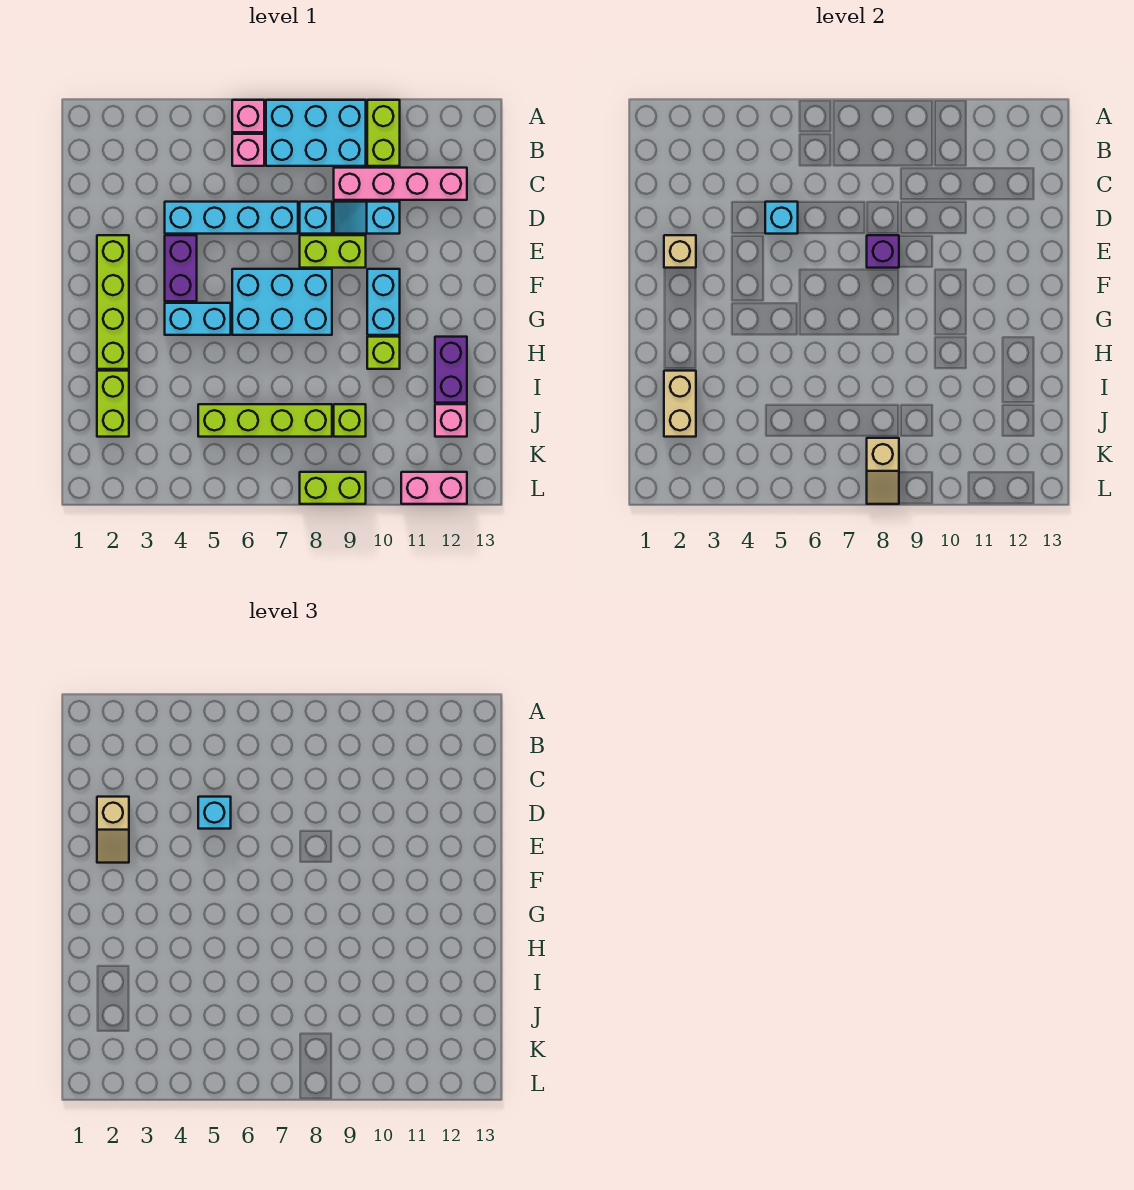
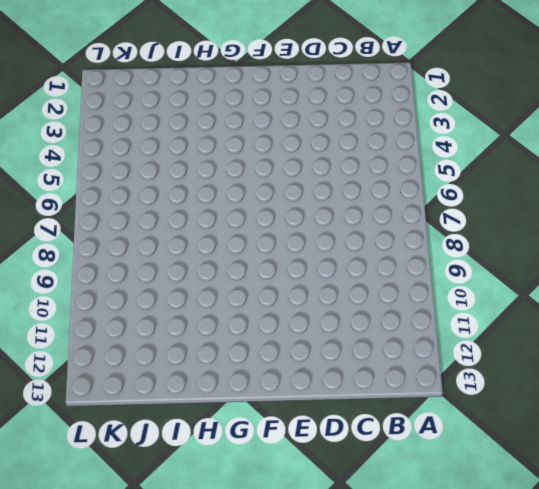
none -> pink brick A6 level 1
none -> cyan brick A7:B9 level 1
none -> lime brick A10:B10 level 1

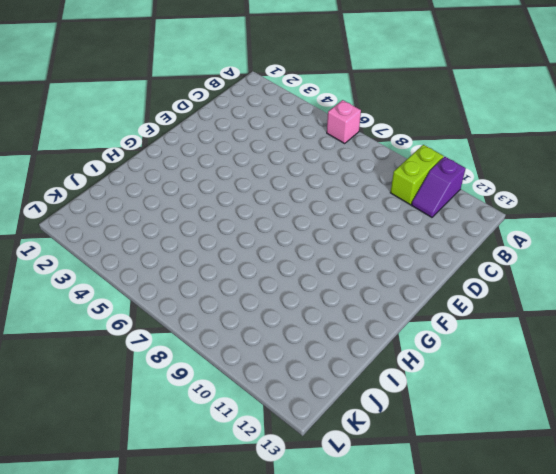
purple slope A11:B11 level 1 top A -> none
none -> cyan brick A7:B9 level 1
none -> pink brick B6 level 1
none -> pink brick C9:C12 level 1

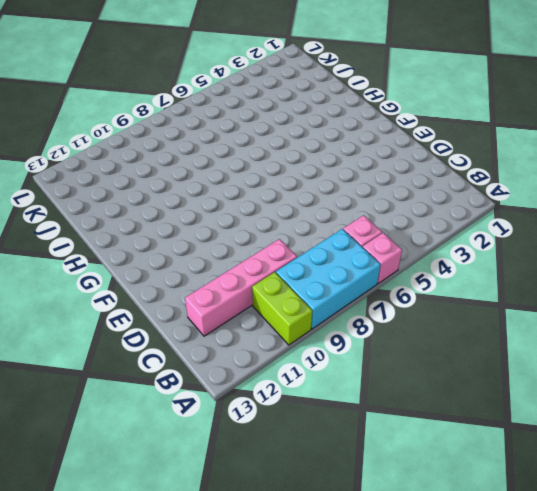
none -> cyan brick D4:D7 level 1
none -> cyan brick D8 level 1
none -> cyan slope D9:D10 level 1 top 10

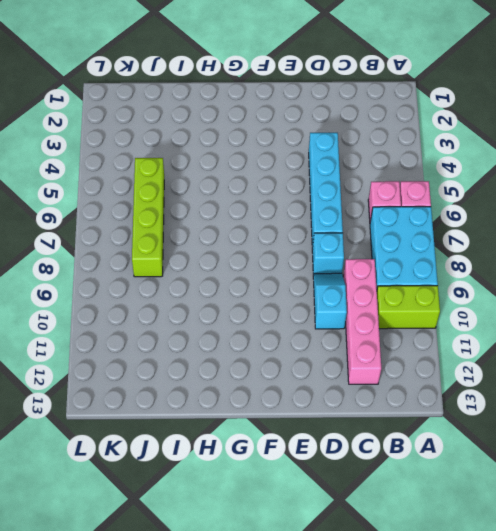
none -> lime brick E2:H2 level 1
none -> purple brick E4:F4 level 1
none -> lime brick E8:E9 level 1

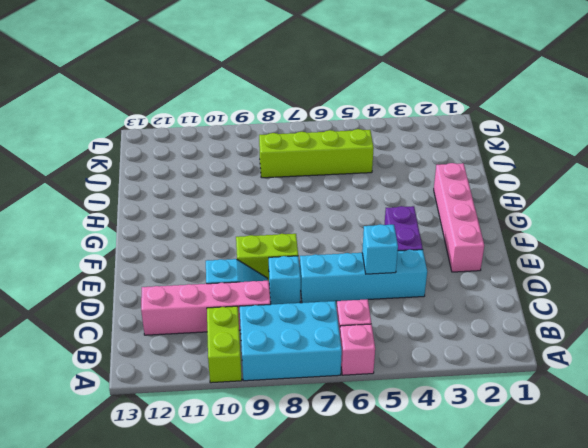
pink brick E2:H2 level 1 -> lime brick E2:H2 level 1
none -> cyan brick F6:G8 level 1
none -> cyan brick F10:G10 level 1
none -> cyan brick G4:G5 level 1

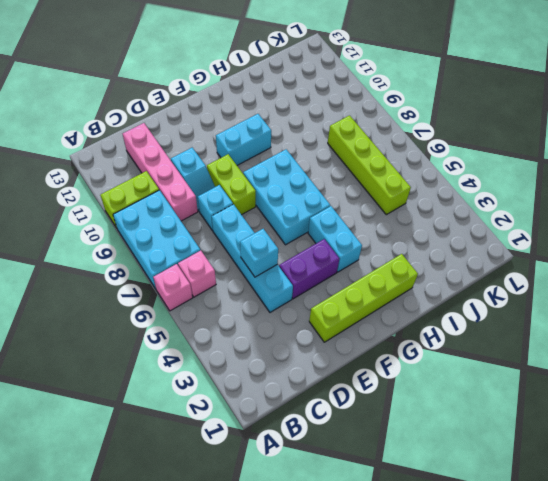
none -> lime brick H10 level 1
none -> purple brick H12:I12 level 1
none -> lime brick I2:J2 level 1

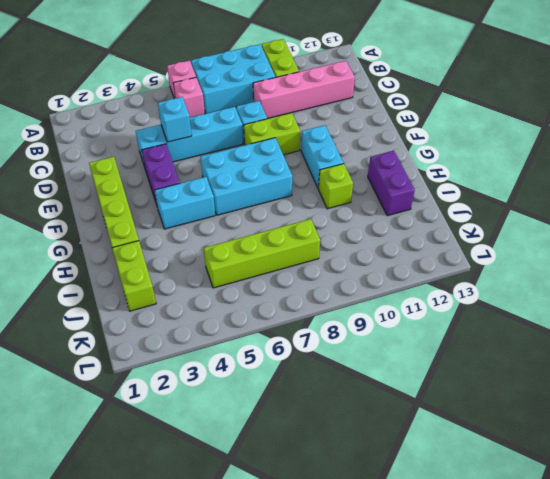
none -> cyan slope D9:D10 level 1 top 10
none -> lime brick J9 level 1
none -> pink brick J12 level 1

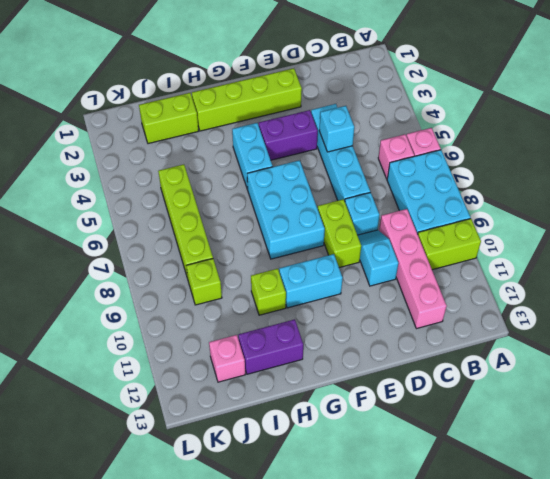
none -> lime brick L8:L9 level 1
none -> pink brick L11:L12 level 1
none -> tan brick E2 level 2

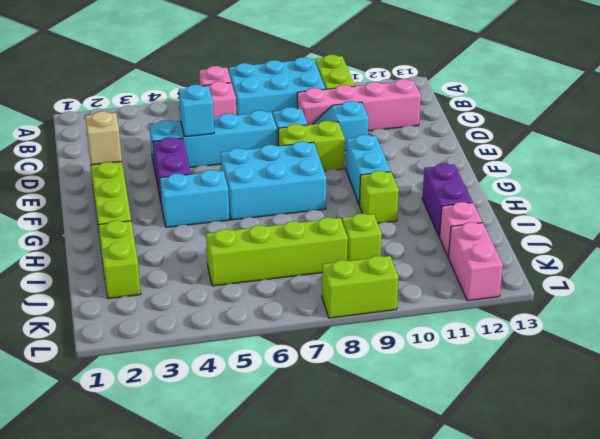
pink brick K12:L12 level 1 -> pink brick L11:L12 level 1
none -> purple brick E8 level 2
none -> tan brick I2:J2 level 2
none -> tan slope K8:L8 level 2 top K

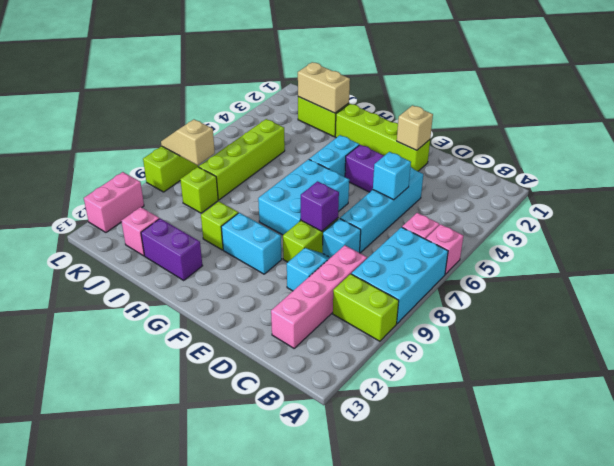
none -> tan slope D2:E2 level 3 top D
none -> cyan brick D5 level 3

